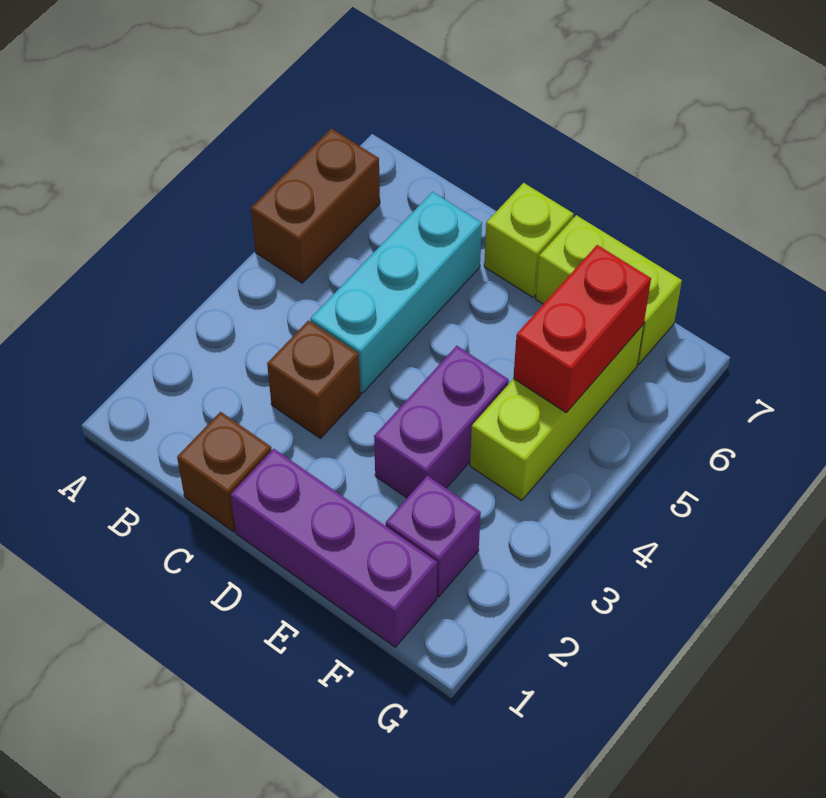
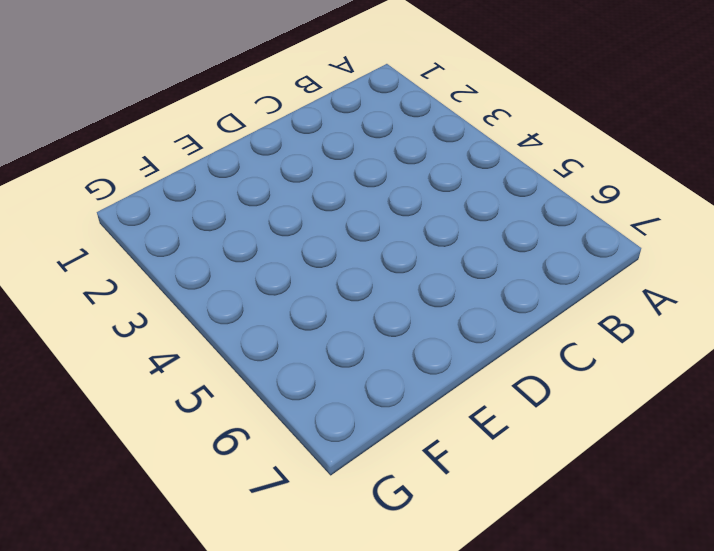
none -> brown brick A5:A6 level 1
none -> brown brick C1 level 1

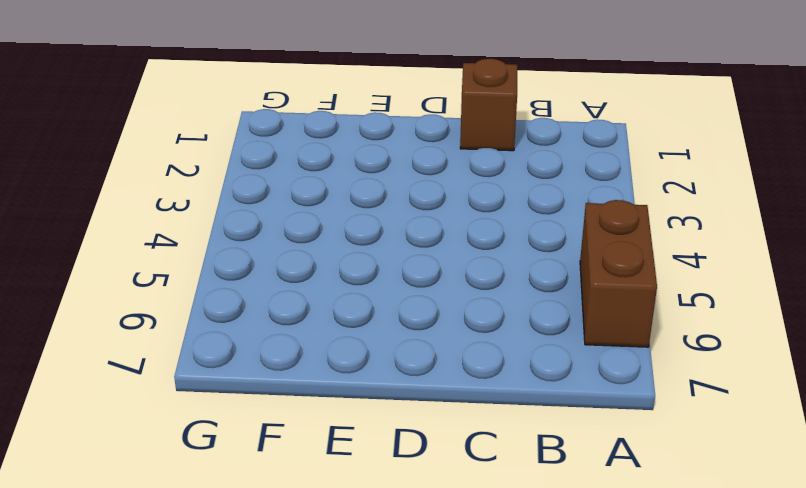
none -> brown brick C3 level 1
none -> cyan brick C4:C6 level 1

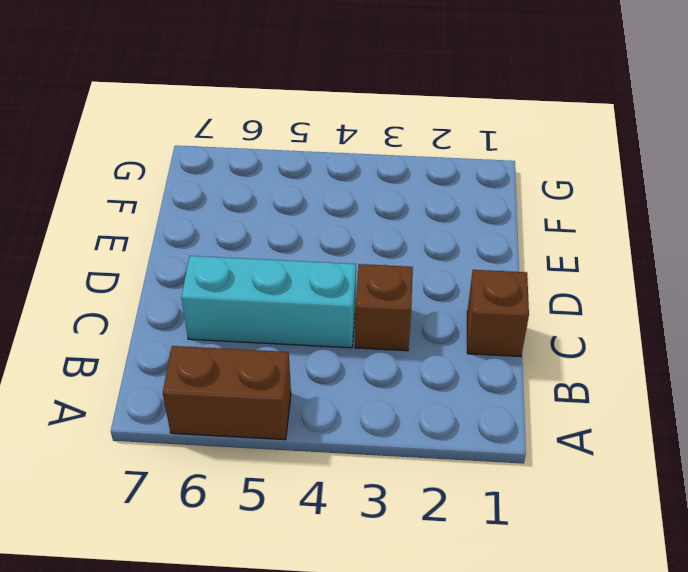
none -> purple brick D1:F1 level 1
none -> lime brick D7 level 1

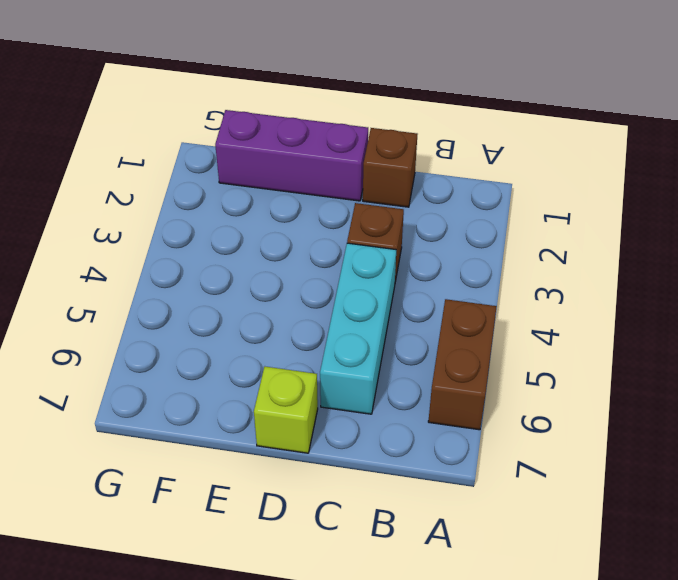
none -> purple brick E3:E4 level 1
none -> lime brick E7:F7 level 1

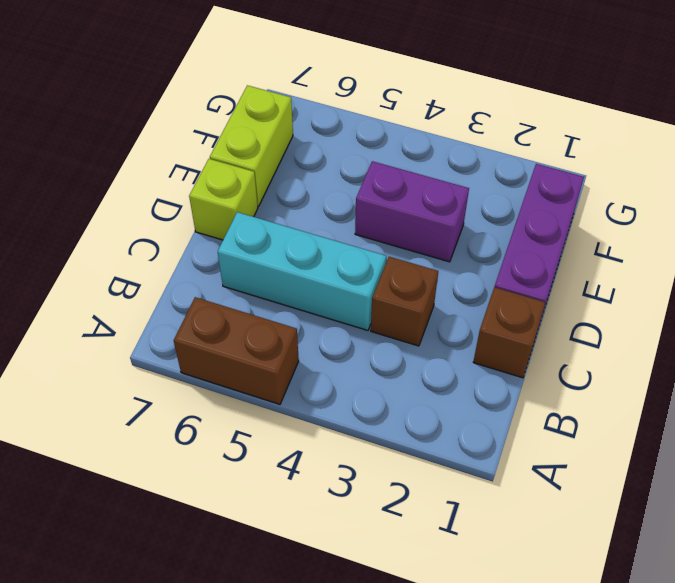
none -> purple brick F2 level 1
none -> lime brick F4:F6 level 1

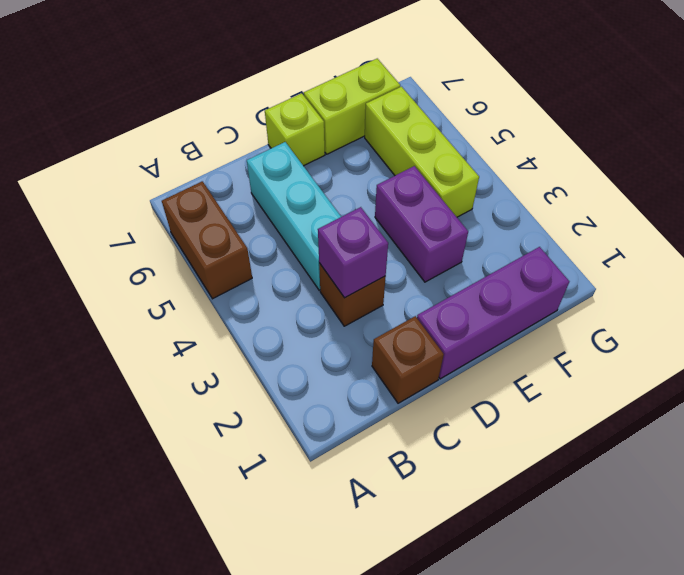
purple brick C3 level 2 -> purple brick F2 level 1
none -> red brick F5:F6 level 2

